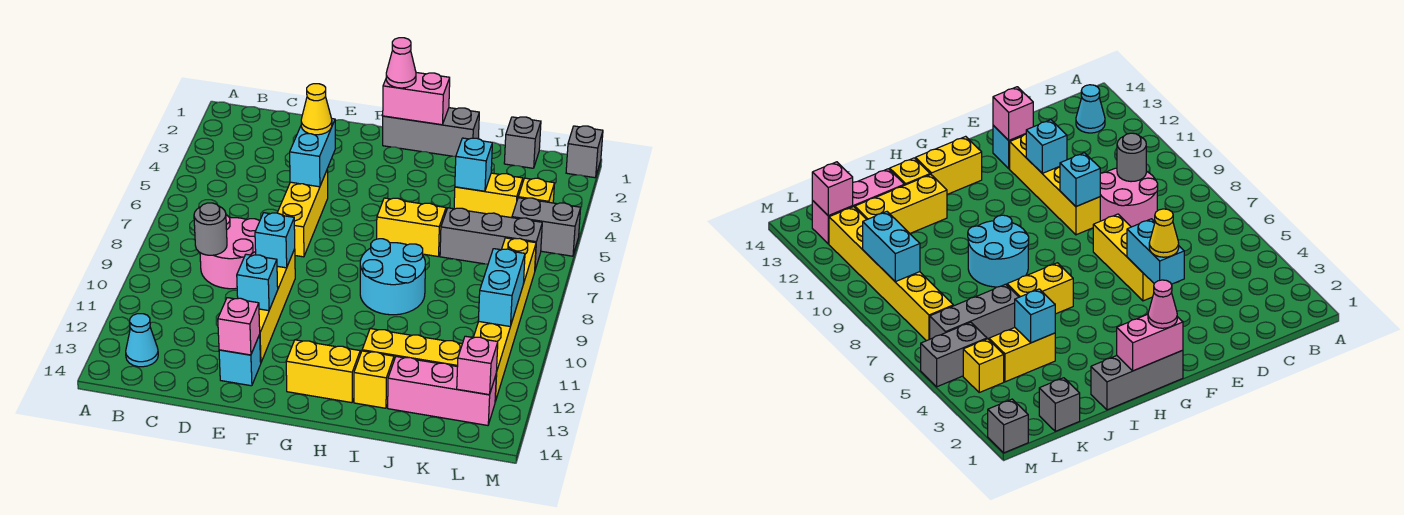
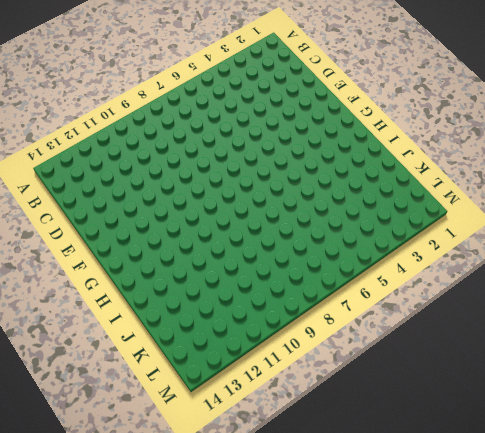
none -> cyan cone B13 level 1
none -> pink round brick C8:D9 level 1
none -> yellow brick E5:E7 level 1
none -> yellow brick E9:E12 level 1

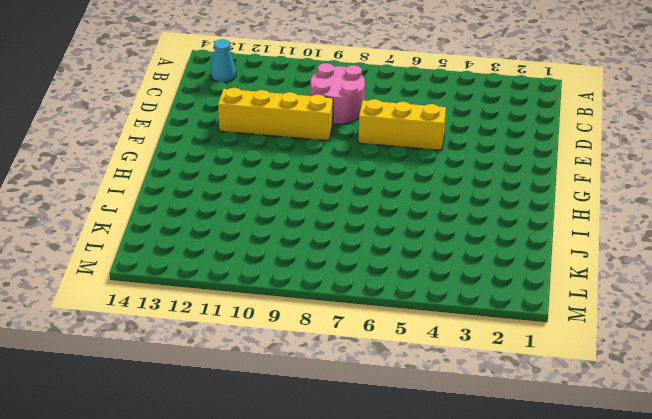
none -> cyan brick E13 level 1
none -> grey brick G1:I1 level 1
none -> yellow brick G13:H13 level 1
none -> yellow brick H6:I6 level 1

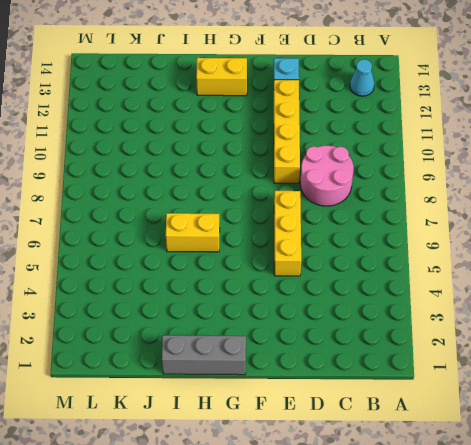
none -> cyan round brick H8:I9 level 1
none -> yellow brick I12:K12 level 1
none -> yellow brick I13 level 1
none -> yellow brick J4:K4 level 1

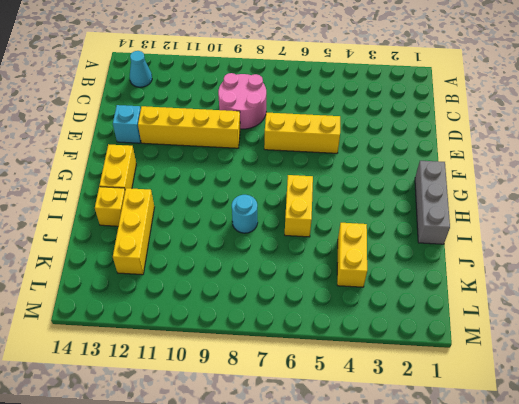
cyan round brick I8 level 1 -> cyan round brick H8:I9 level 1
none -> grey brick J6:L6 level 1
none -> pink brick J13:L13 level 1
none -> grey brick K1 level 1
none -> yellow brick L4 level 1

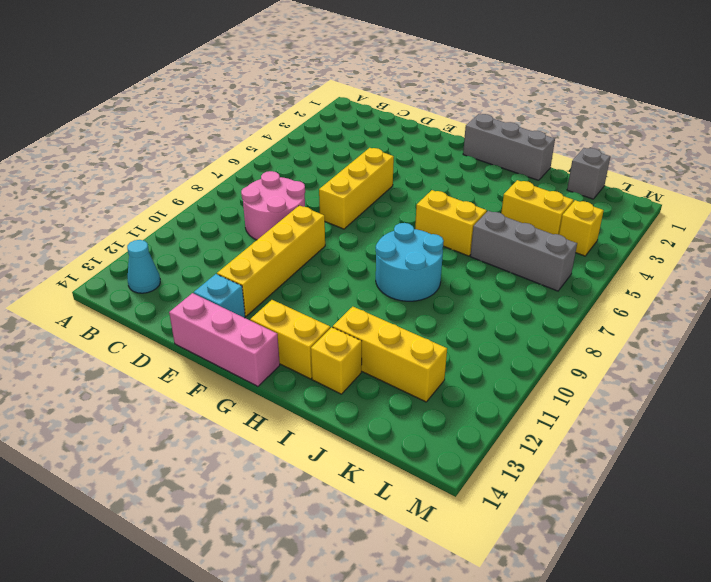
pink brick E14:G14 level 1 -> pink brick J13:L13 level 1
none -> grey brick L5:M5 level 1
none -> yellow brick L7:L12 level 1
none -> grey brick M1 level 1
none -> grey round brick C9 level 2

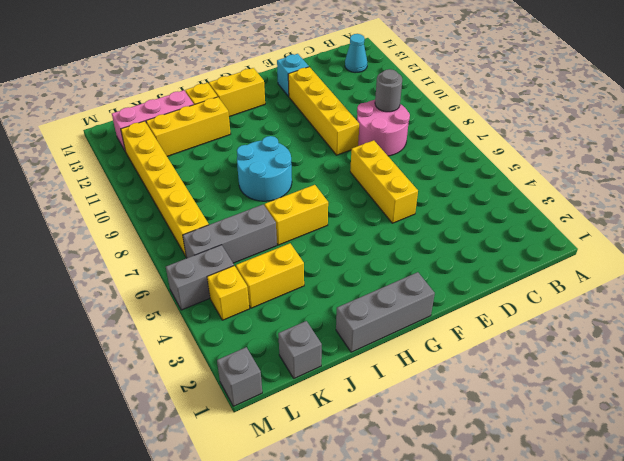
none -> cyan brick E4:E5 level 2
none -> cyan brick E9 level 2
none -> cyan brick E11 level 2
none -> pink brick E13 level 2

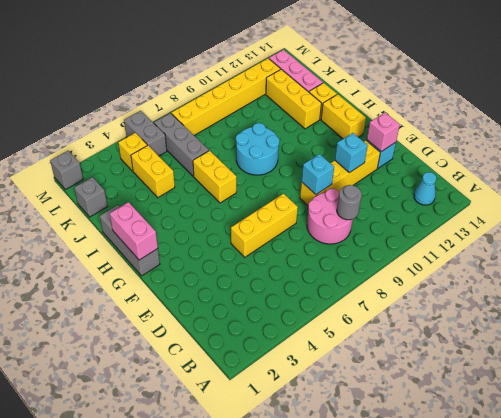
none -> cyan brick E4:E5 level 2
none -> cyan brick J4 level 2
none -> cyan brick L9:L10 level 2
none -> pink brick L13 level 2

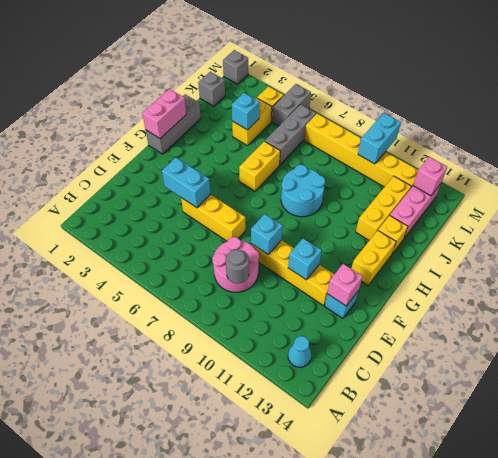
cyan brick L10:M10 level 2 -> cyan brick L9:L10 level 2
none -> yellow cone E4 level 3
none -> pink cone G1 level 3

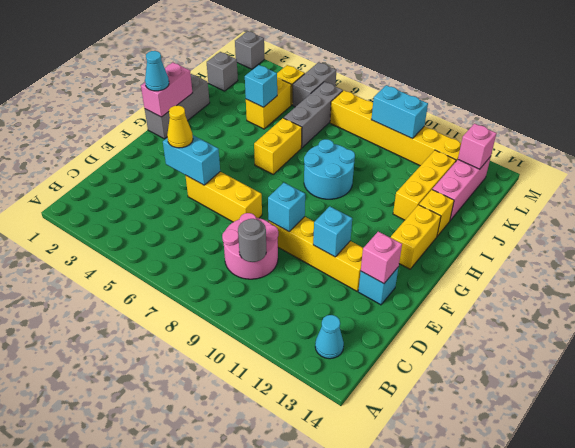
cyan cone G1 level 3 -> pink cone G1 level 3

